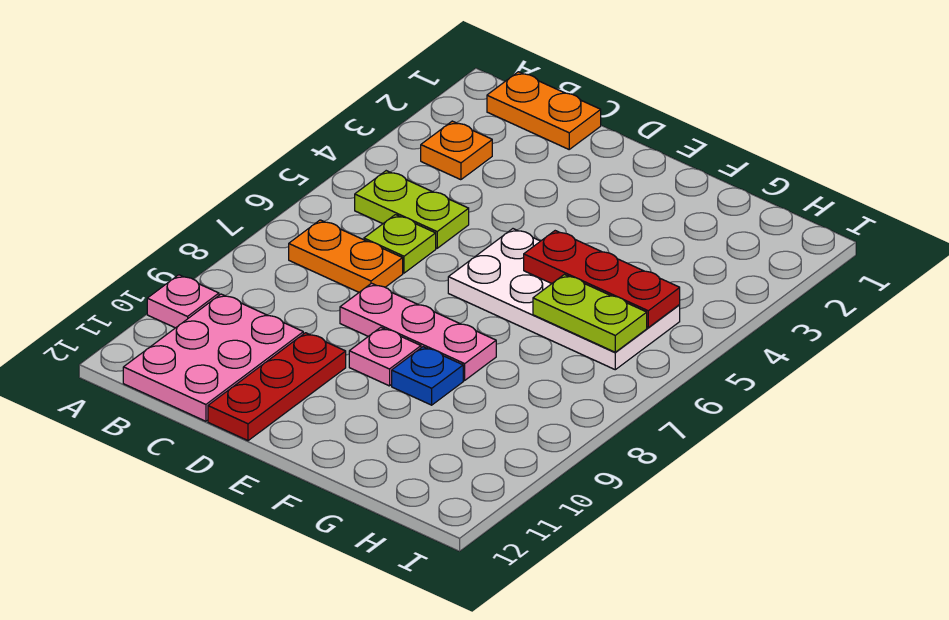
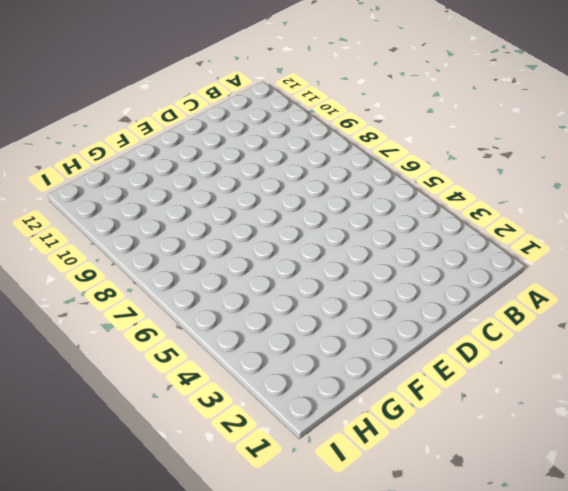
none -> pink plate A10 level 1
none -> orange plate B1:C1 level 1
none -> orange plate B3 level 1

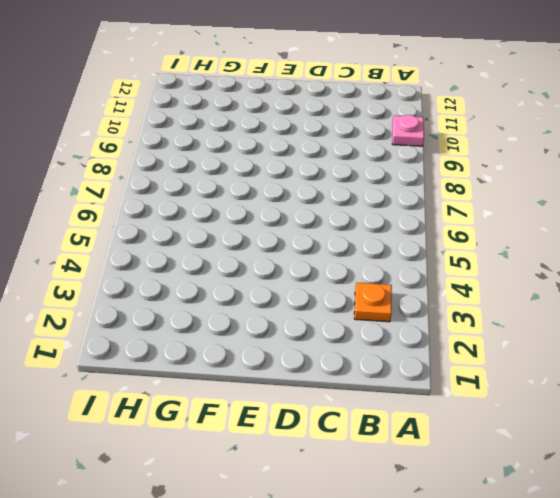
none -> orange plate B1:C1 level 1
none -> lime plate B5:C5 level 1
none -> orange plate B7:C7 level 1

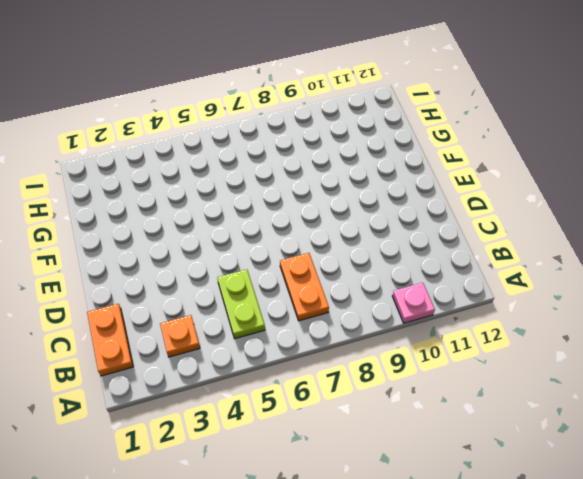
none -> pink plate B10:C12 level 1
none -> lime plate C6 level 1
none -> pink plate D8:F8 level 1

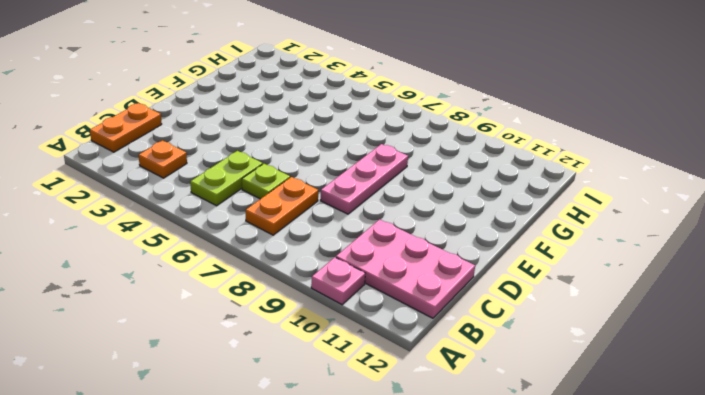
none -> red plate D10:D12 level 1
none -> white plate E5:H6 level 1
none -> pink plate E9 level 1

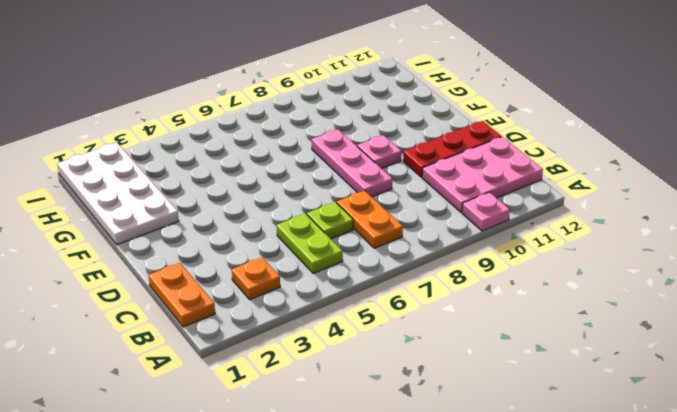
white plate F1:I2 level 1 -> white plate E5:H6 level 1
none -> blue plate F9 level 1
none -> red plate F5:H5 level 2
none -> lime plate G6:H6 level 2

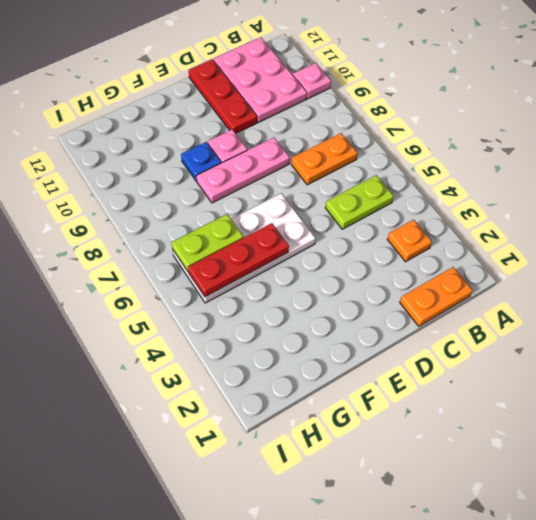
none -> lime plate C6 level 1

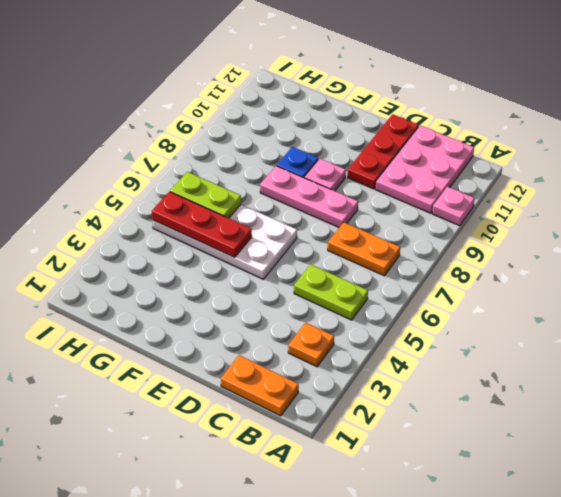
none -> lime plate C6 level 1

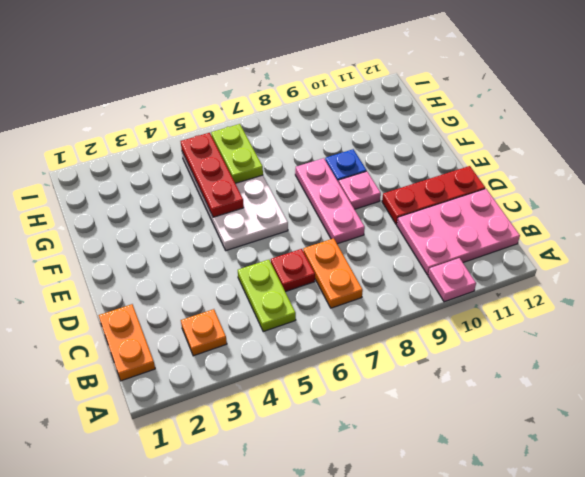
red plate C6 level 1 -> lime plate C6 level 1

